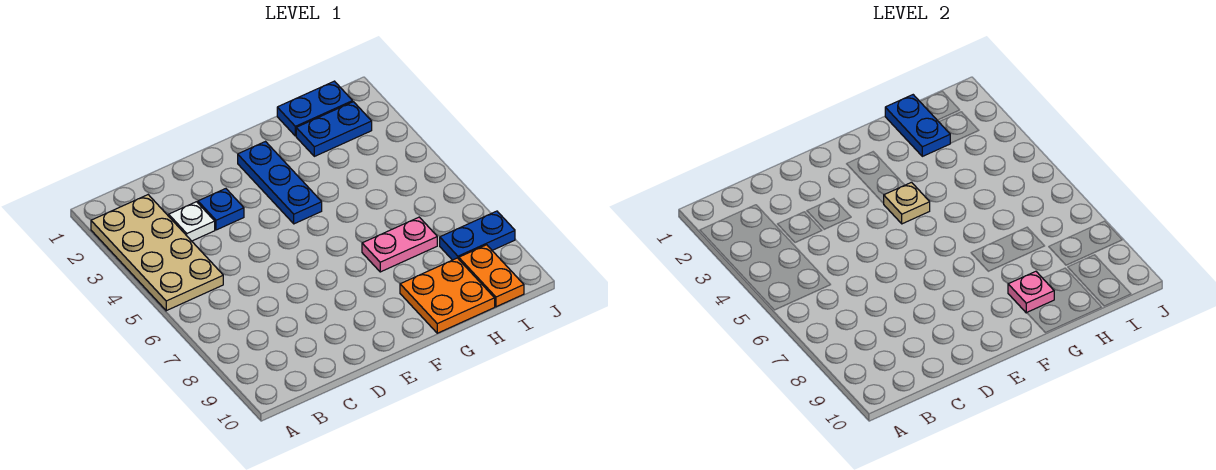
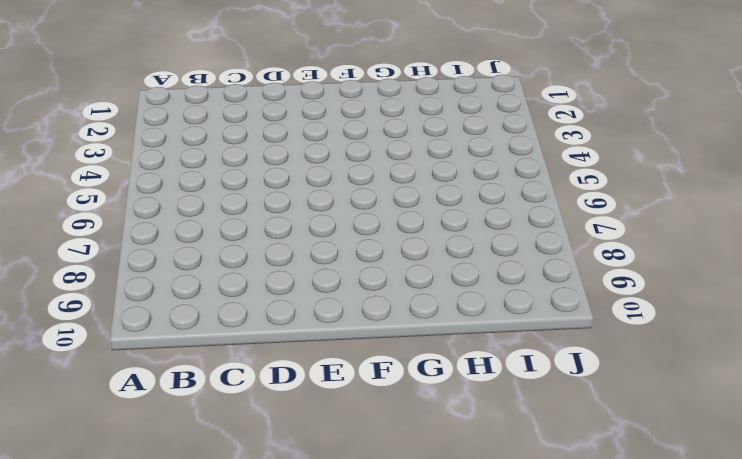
none -> tan plate A2:B5 level 1
none -> white plate C3 level 1
none -> blue plate D3 level 1

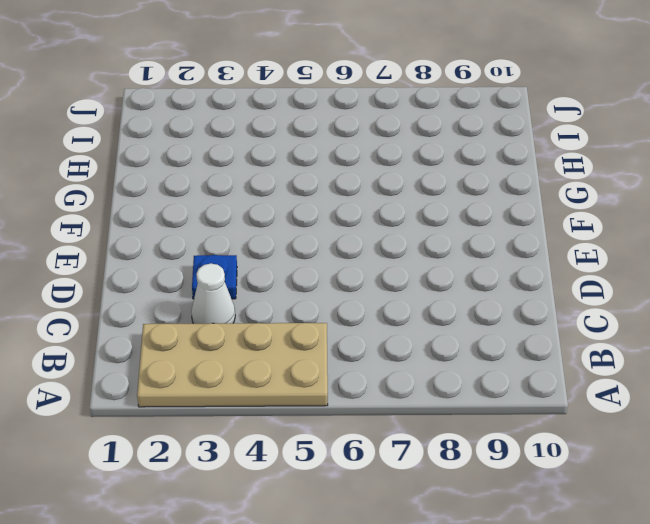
white cone C3 level 1 -> white plate C3 level 1
none -> blue plate F2:F4 level 1
none -> pink plate G7:H7 level 1
none -> orange plate G9:H10 level 1

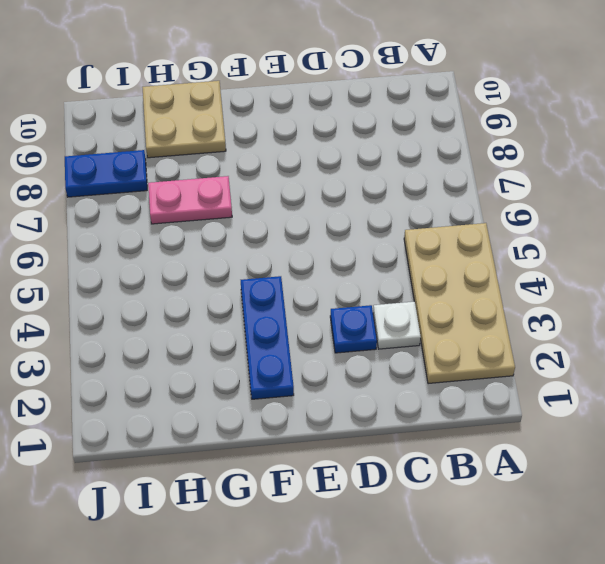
tan plate G9:H10 level 1 -> orange plate G9:H10 level 1
none -> blue plate H1:I1 level 1
none -> blue plate H2:I2 level 1
none -> orange plate I9:I10 level 1

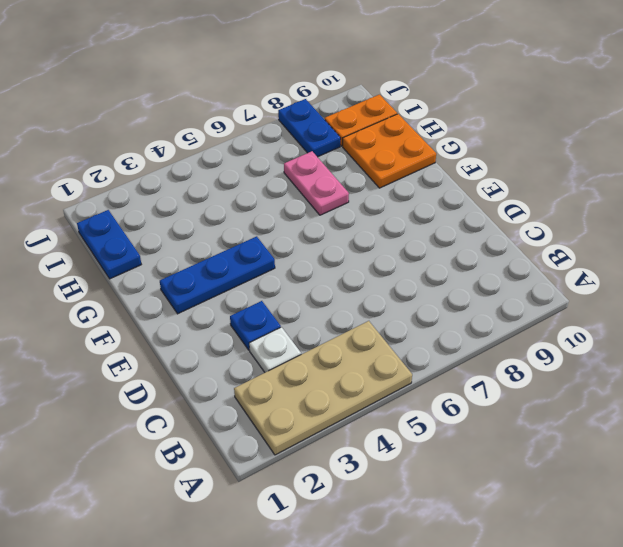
none -> blue plate H2:I2 level 1
none -> tan plate F4 level 2
none -> pink plate G9 level 2

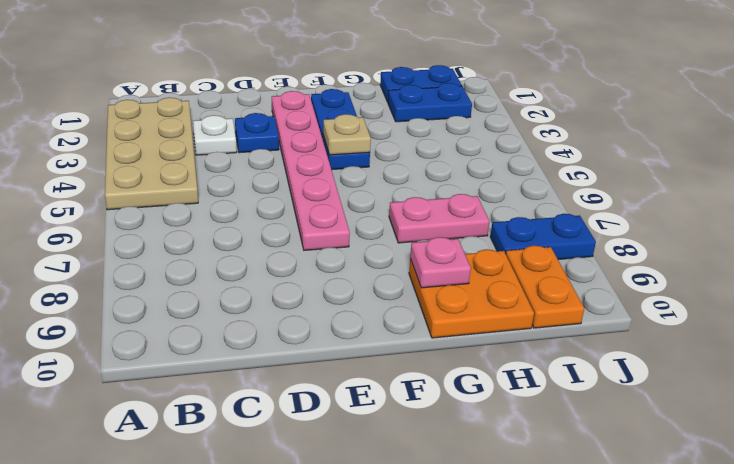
pink plate E2:E7 level 1 -> none
none -> blue plate H1:H2 level 2

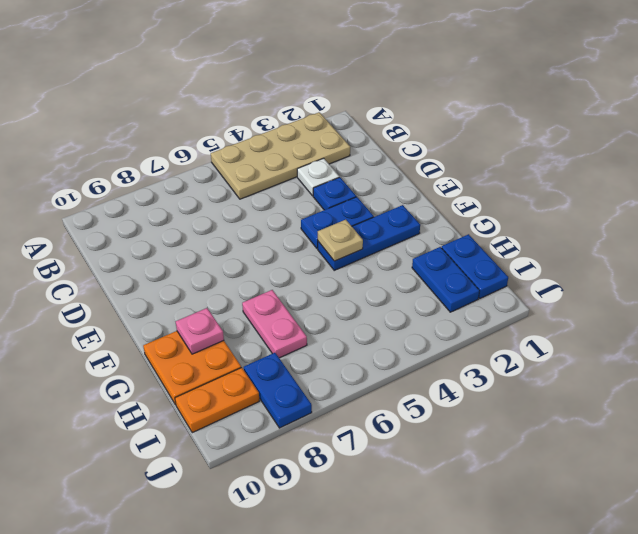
blue plate E3:E4 level 1 -> blue plate H1:H2 level 2

